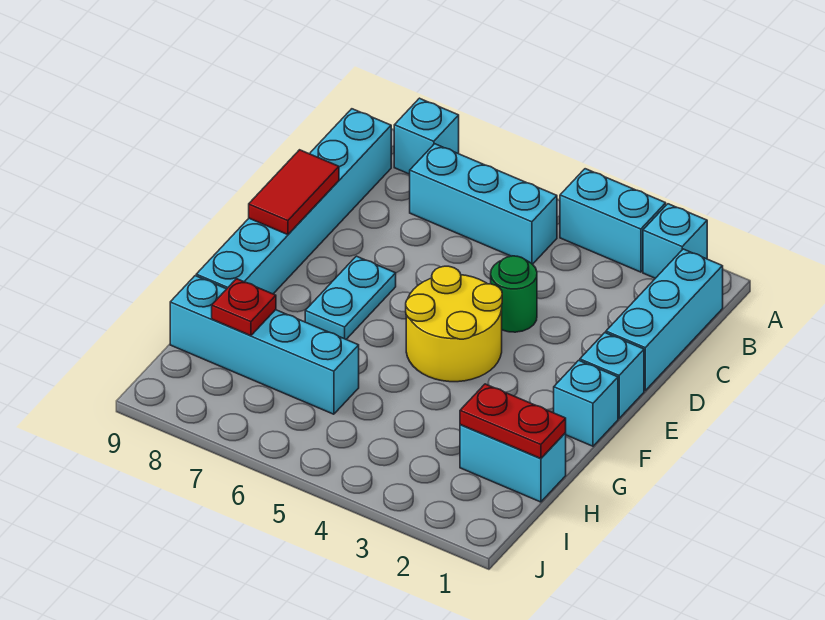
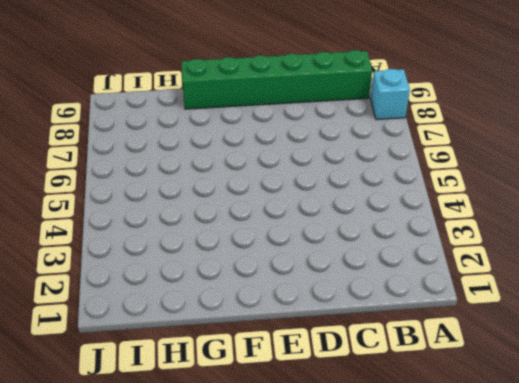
green brick B9:G9 level 1 -> cyan brick B9:G9 level 1
none -> cyan brick A2 level 1
none -> cyan brick A3:A4 level 1
none -> cyan brick B1:D1 level 1

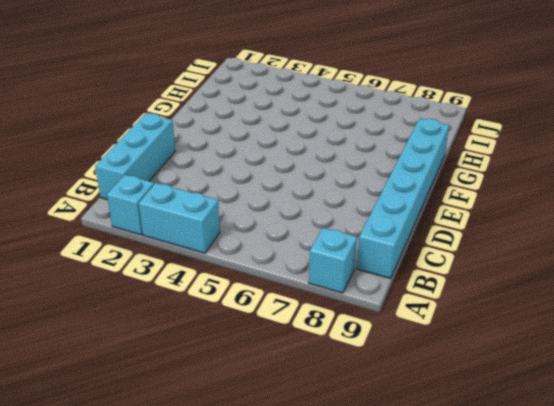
none -> cyan brick B5:B7 level 1
none -> green round brick D4 level 1
none -> cyan brick E1 level 1

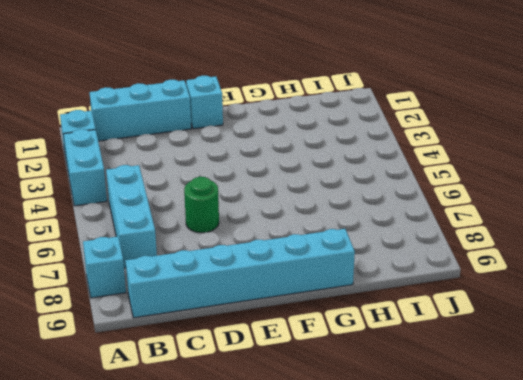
green round brick D6 level 1 -> green round brick D4 level 1
none -> yellow round brick E4:F5 level 1
none -> cyan plate E7:F7 level 1
none -> cyan brick F1 level 1

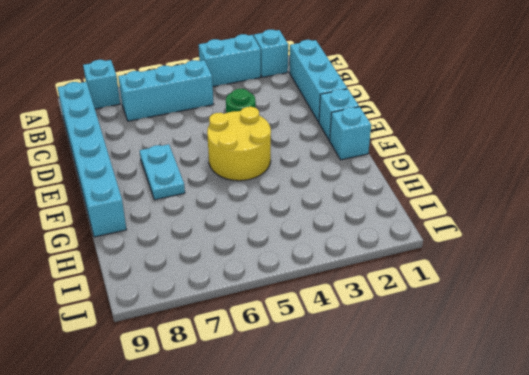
none -> cyan brick H1:H2 level 1
none -> cyan brick H6:H9 level 1
none -> red tile D9:E9 level 2

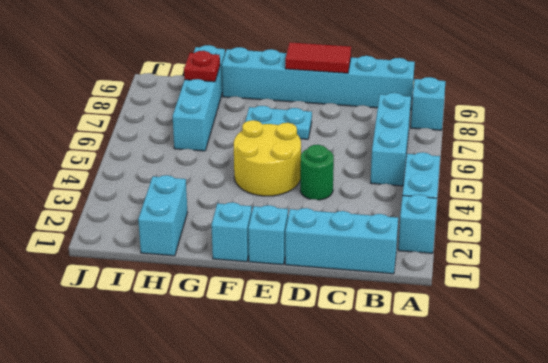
none -> red plate H1:H2 level 2

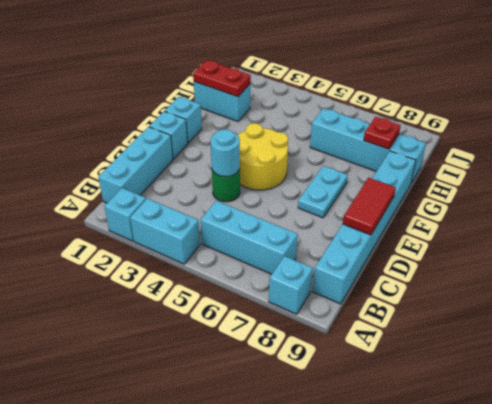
cyan round brick D4 level 2 -> none

